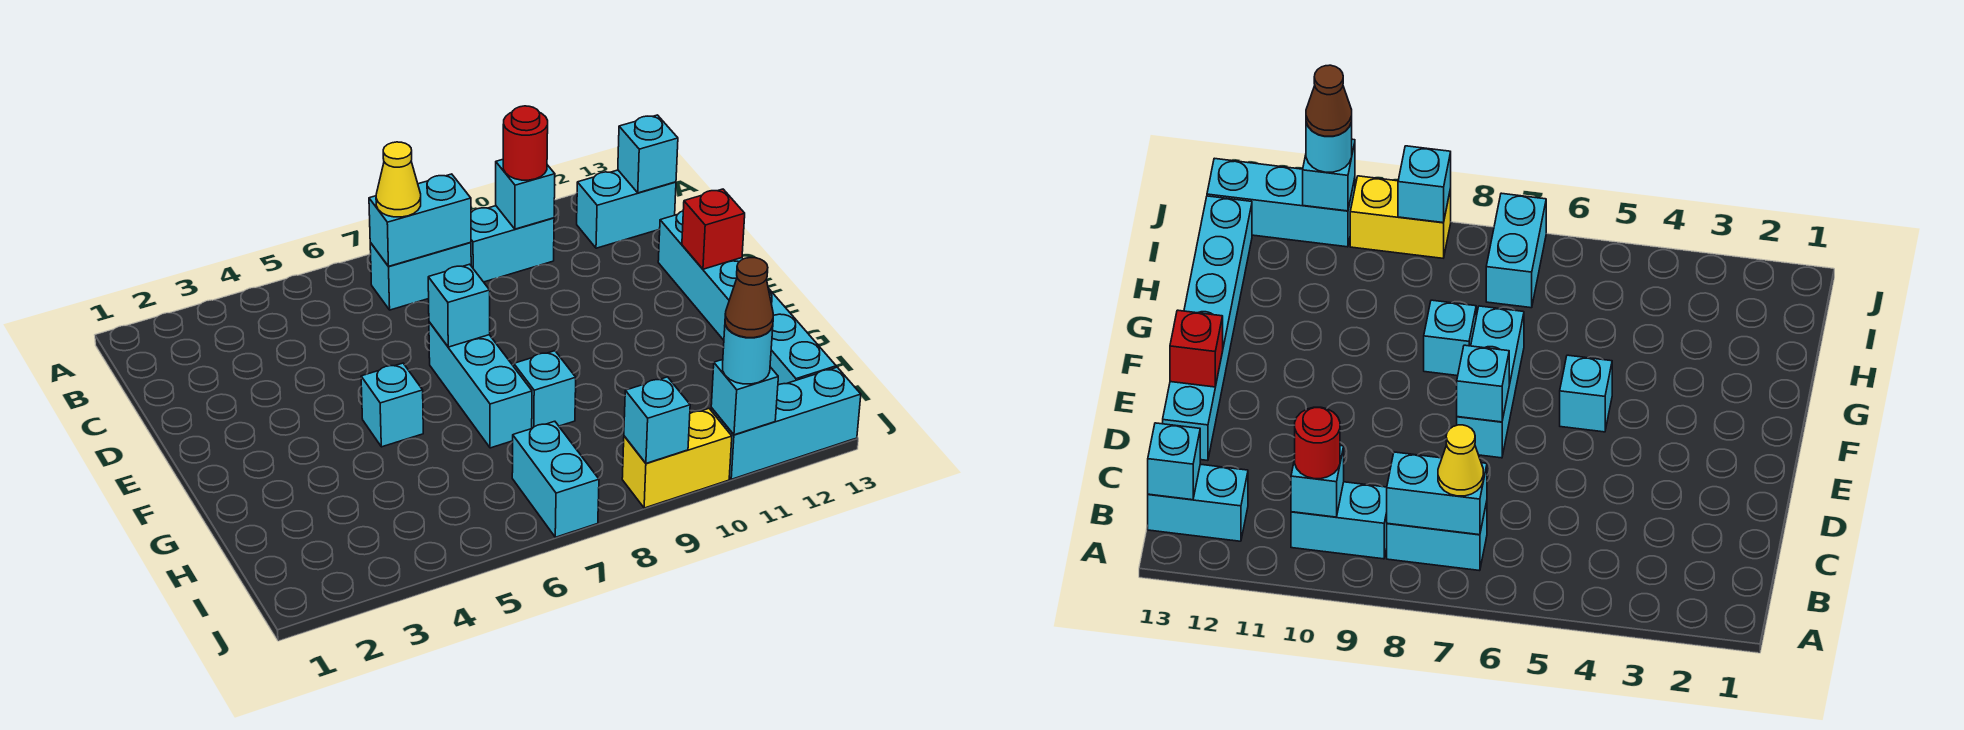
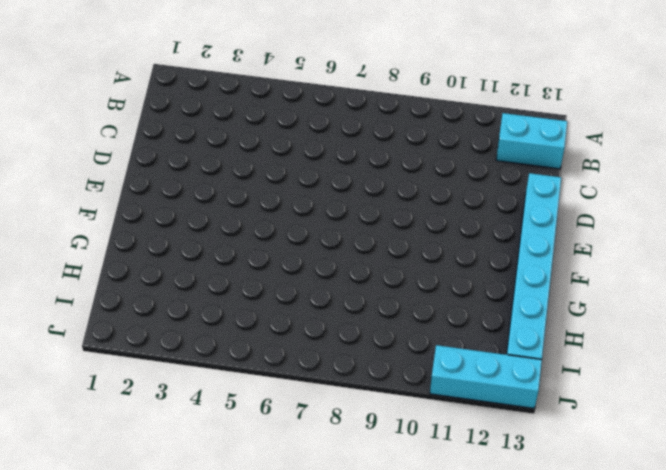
none -> cyan brick B7:B8 level 1
none -> cyan brick B9:B10 level 1
none -> cyan brick E7:G7 level 1

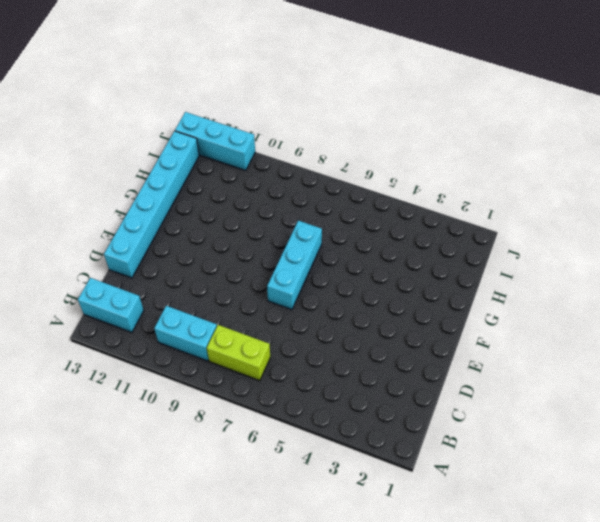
lime brick B7:B8 level 1 -> cyan brick B7:B8 level 1
none -> cyan brick F5 level 1
none -> cyan brick G8 level 1
none -> cyan brick I7:J7 level 1

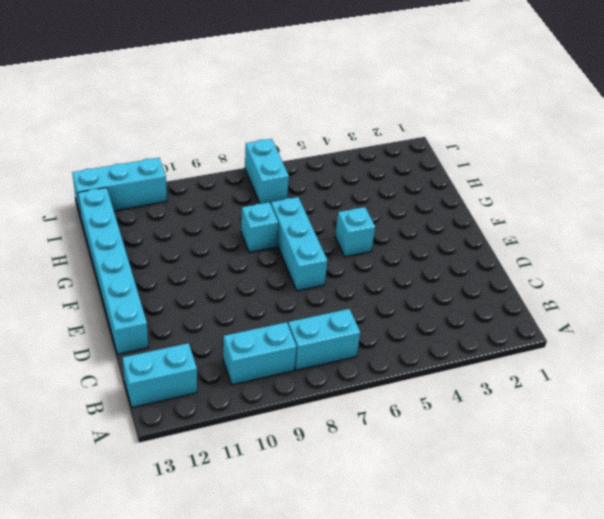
none -> yellow brick J9:J10 level 1
none -> cyan brick B7:B8 level 2
none -> cyan brick B10 level 2

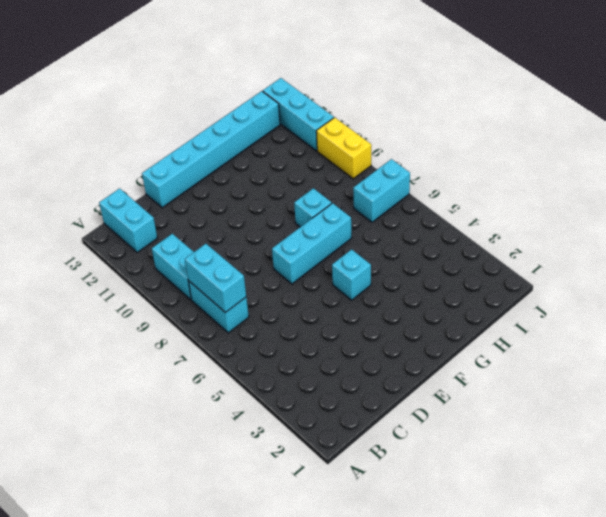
none -> cyan brick B10 level 2
none -> cyan brick B13 level 2
none -> cyan brick E7 level 2

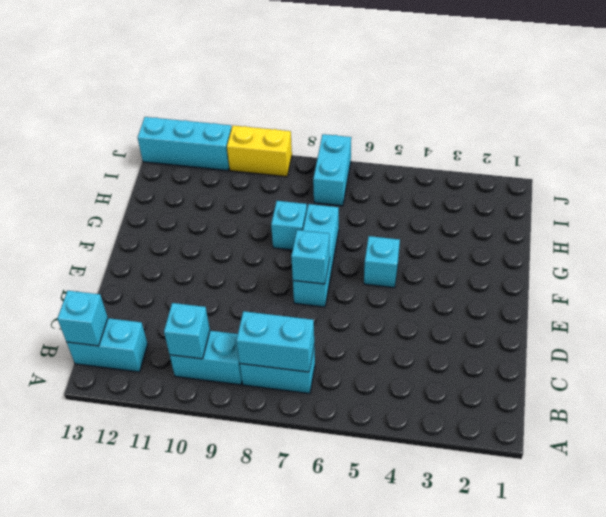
none -> cyan brick D13:I13 level 1
none -> red brick E13 level 2
none -> cyan brick J9 level 2

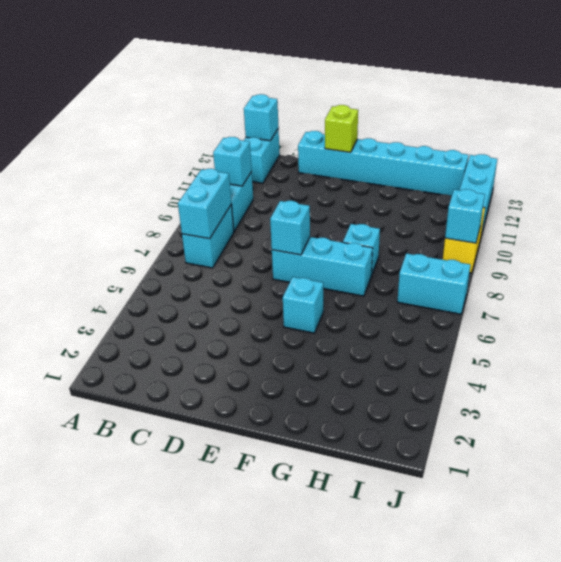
lime brick E13 level 2 -> red brick E13 level 2
none -> cyan brick J11 level 2
none -> yellow cone B7 level 3
none -> red round brick B10 level 3

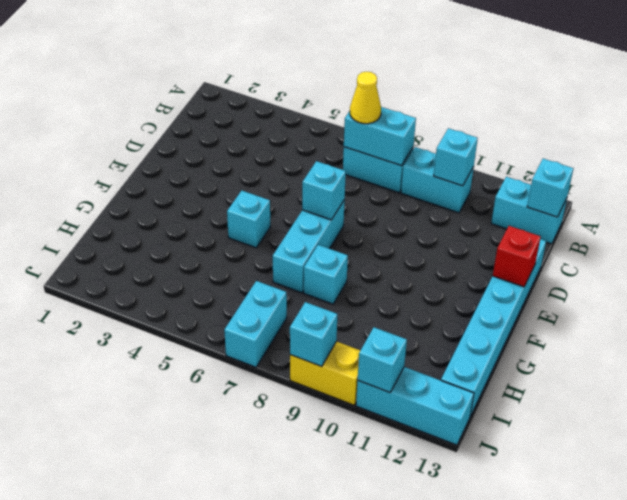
none -> red round brick B10 level 3
none -> cyan round brick J11 level 3
none -> brown cone J11 level 4

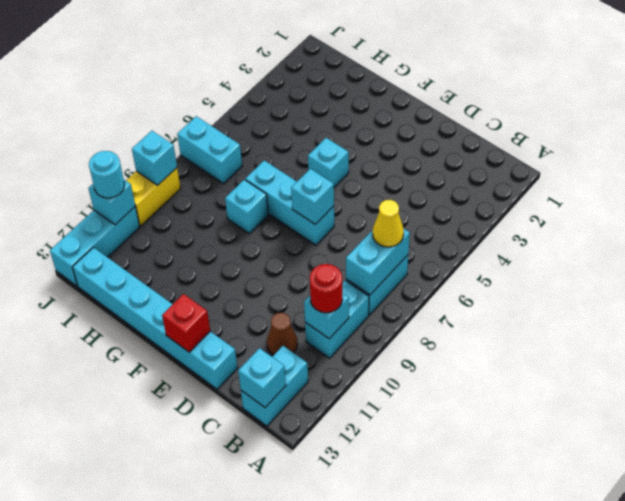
brown cone C11 level 1 -> brown cone J11 level 4

